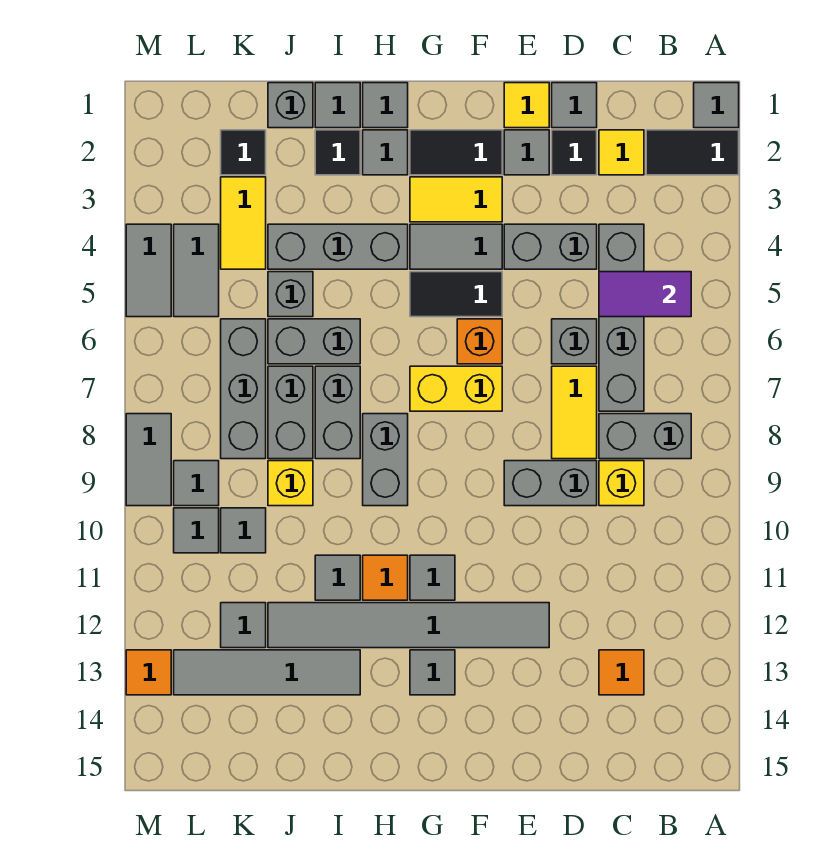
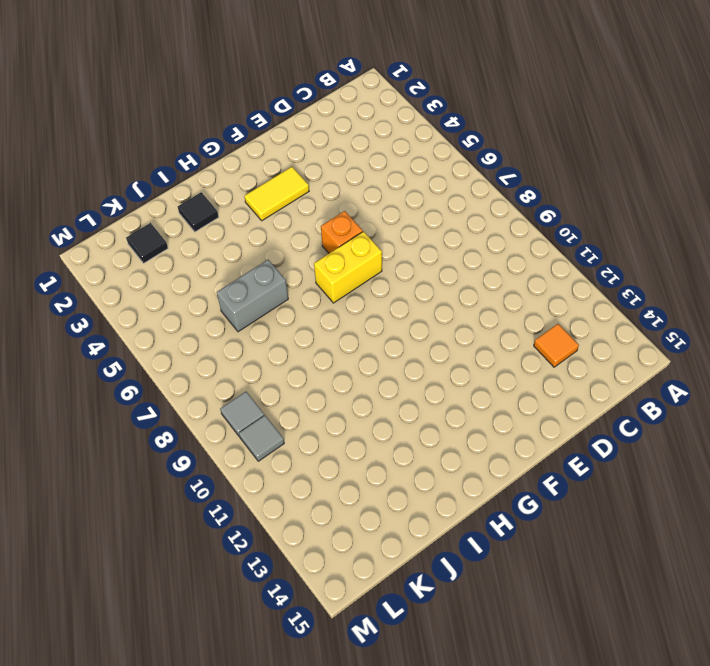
none -> grey tile A1 level 1
none -> black tile A2:B2 level 1
none -> grey brick B8:C8 level 1
none -> yellow tile C2 level 1

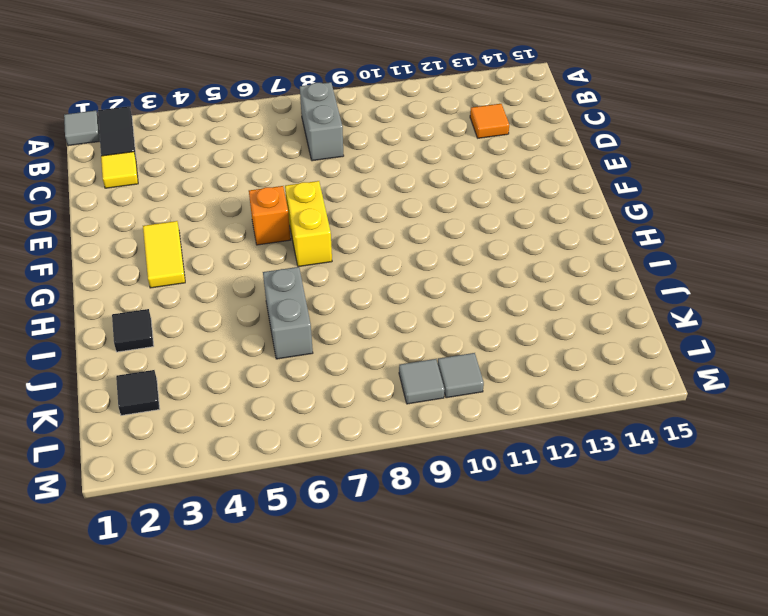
none -> grey brick C4:C7 level 1
none -> yellow brick C9 level 1
none -> grey tile D1 level 1
none -> black tile D2 level 1

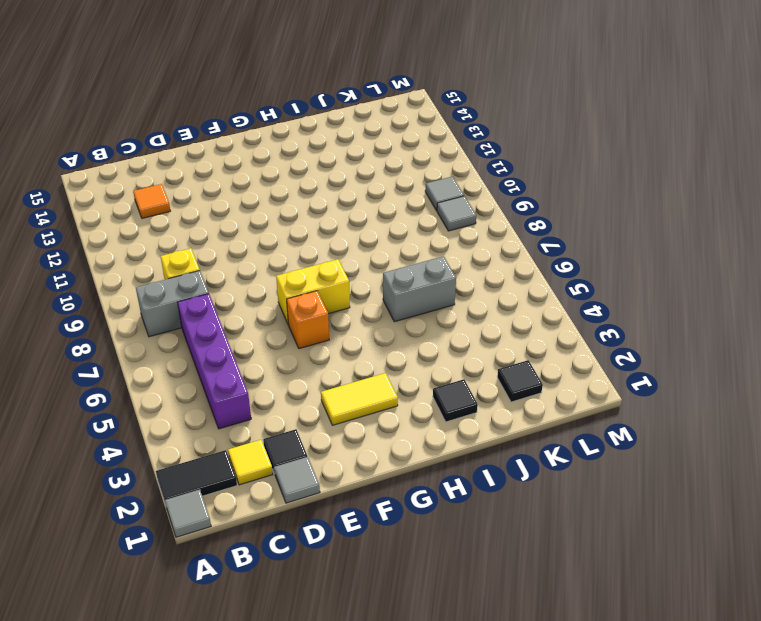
purple brick C4:C7 level 1 -> grey brick C4:C7 level 1
none -> grey brick D4:E4 level 1
none -> grey brick D6 level 1
none -> yellow tile D7:D8 level 1
none -> grey brick D9:E9 level 1

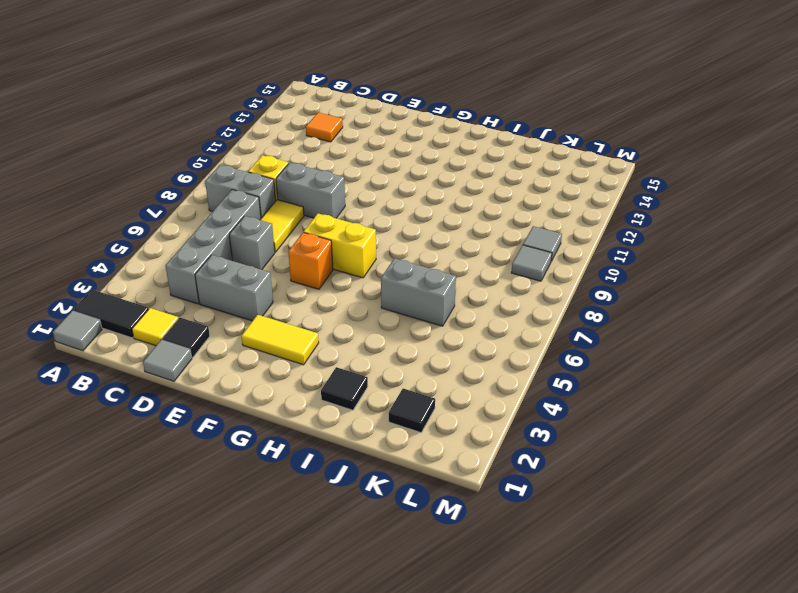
none -> yellow tile E1 level 1
none -> grey tile E2 level 1
none -> grey tile E12:J12 level 1
none -> black tile F2:G2 level 1

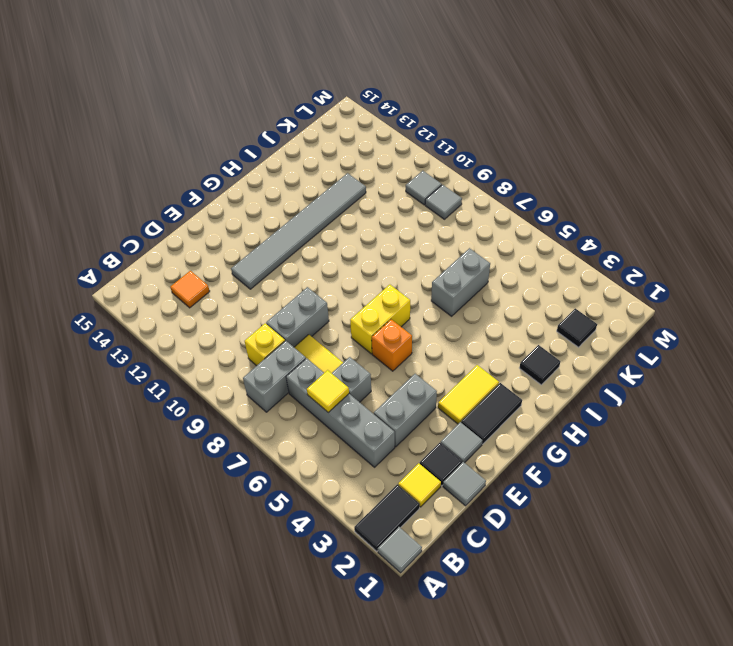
yellow tile C6 level 2 -> yellow tile E1 level 1
none -> grey tile F4:G4 level 1
none -> black tile F5:G5 level 1
none -> grey tile G11 level 1
none -> grey tile G13 level 1

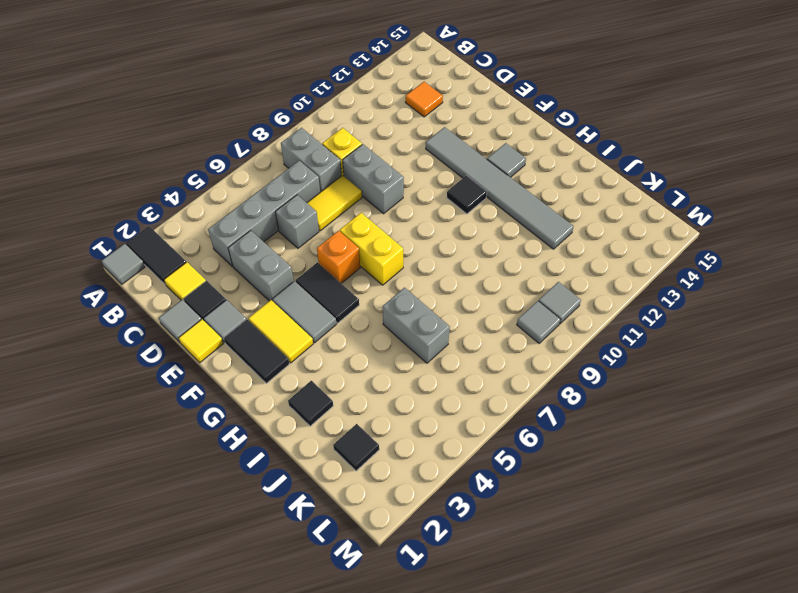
black tile G11 level 1 -> grey tile G11 level 1
none -> grey tile H1 level 1
none -> grey tile H2 level 1
none -> grey brick H4:J4 level 1
none -> grey brick H8:H9 level 1

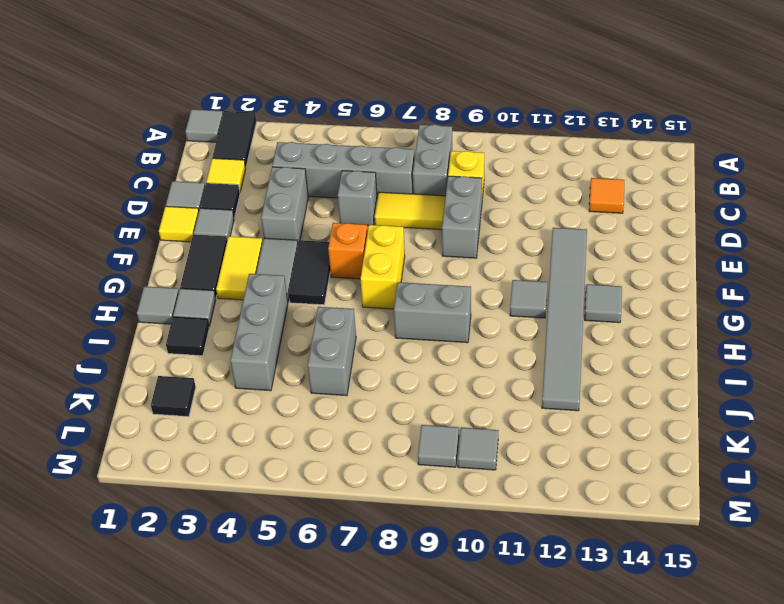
none -> orange tile H11 level 1
none -> grey tile I1 level 1
none -> grey brick I7:I8 level 1
none -> grey tile I11 level 1

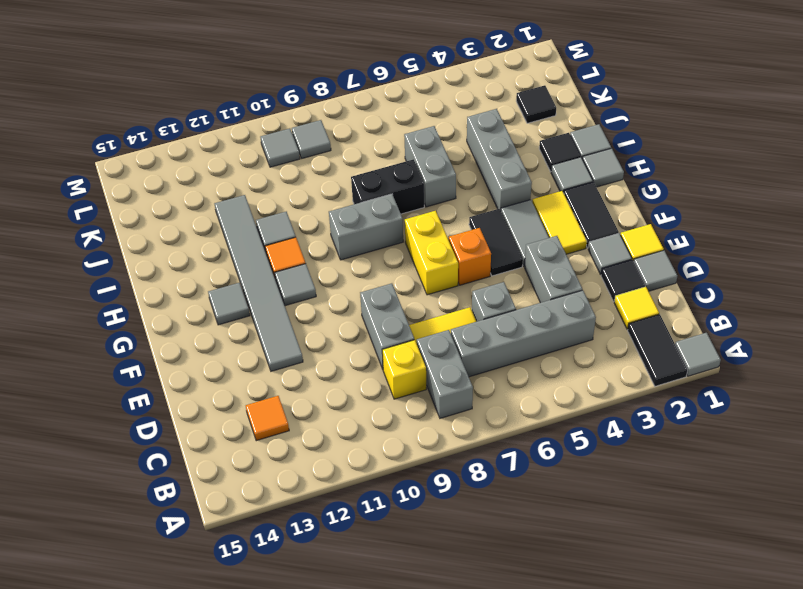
black brick I7:I8 level 1 -> grey brick I7:I8 level 1
none -> grey tile I13:L13 level 1
none -> grey brick J1 level 1
none -> grey brick J5 level 1
none -> grey brick J7:J8 level 1

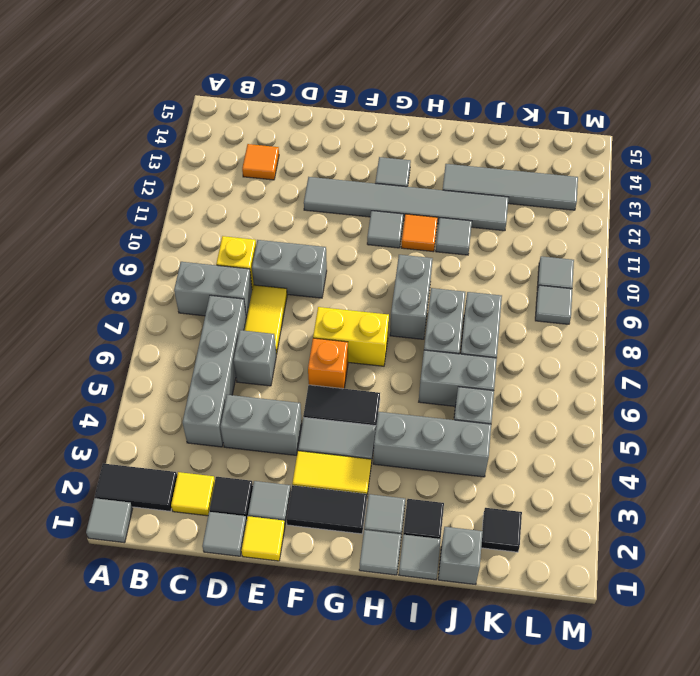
none -> yellow brick J9 level 1
none -> yellow tile K3:K4 level 1
none -> grey brick K6:K8 level 1
none -> grey tile K10 level 1

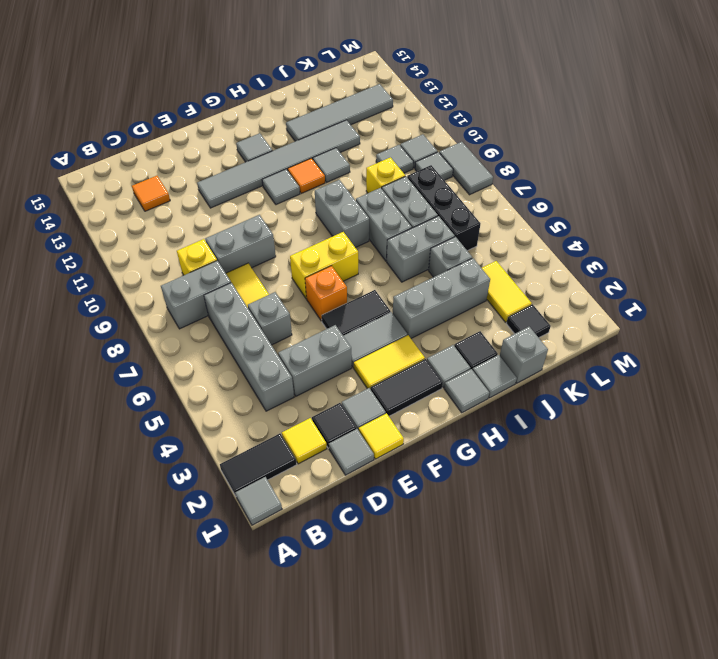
black brick K6:K8 level 1 -> grey brick K6:K8 level 1
none -> grey tile K12 level 1
none -> grey tile L4:L5 level 1
none -> grey tile M4:M5 level 1
none -> orange tile M13 level 1

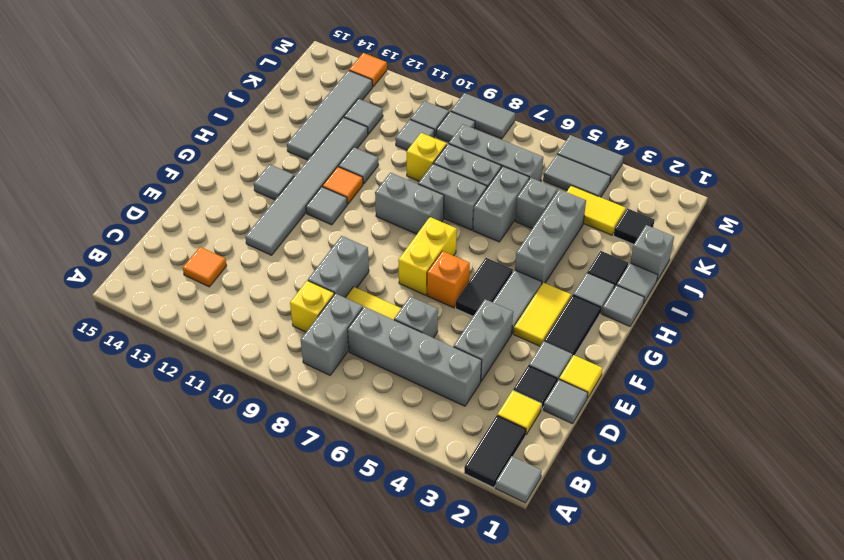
none -> purple tile B5:C5 level 2

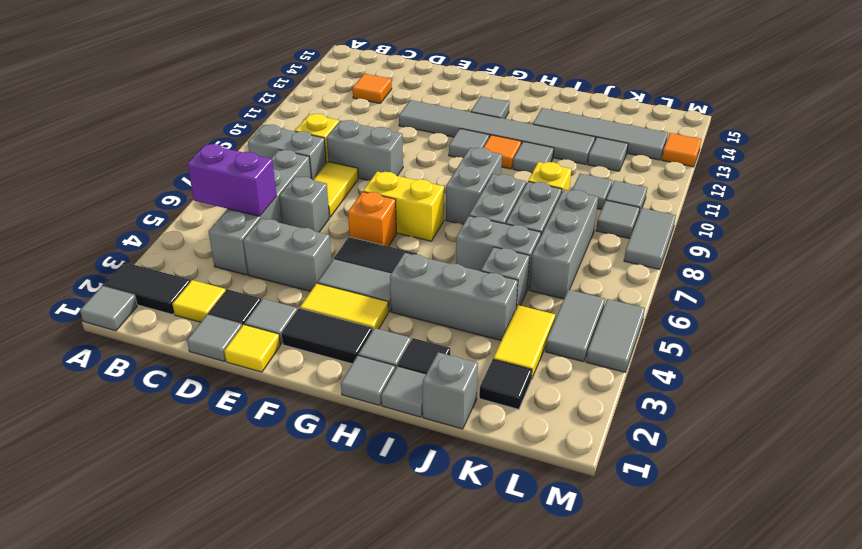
purple brick B5:C5 level 2 -> purple tile B5:C5 level 2

